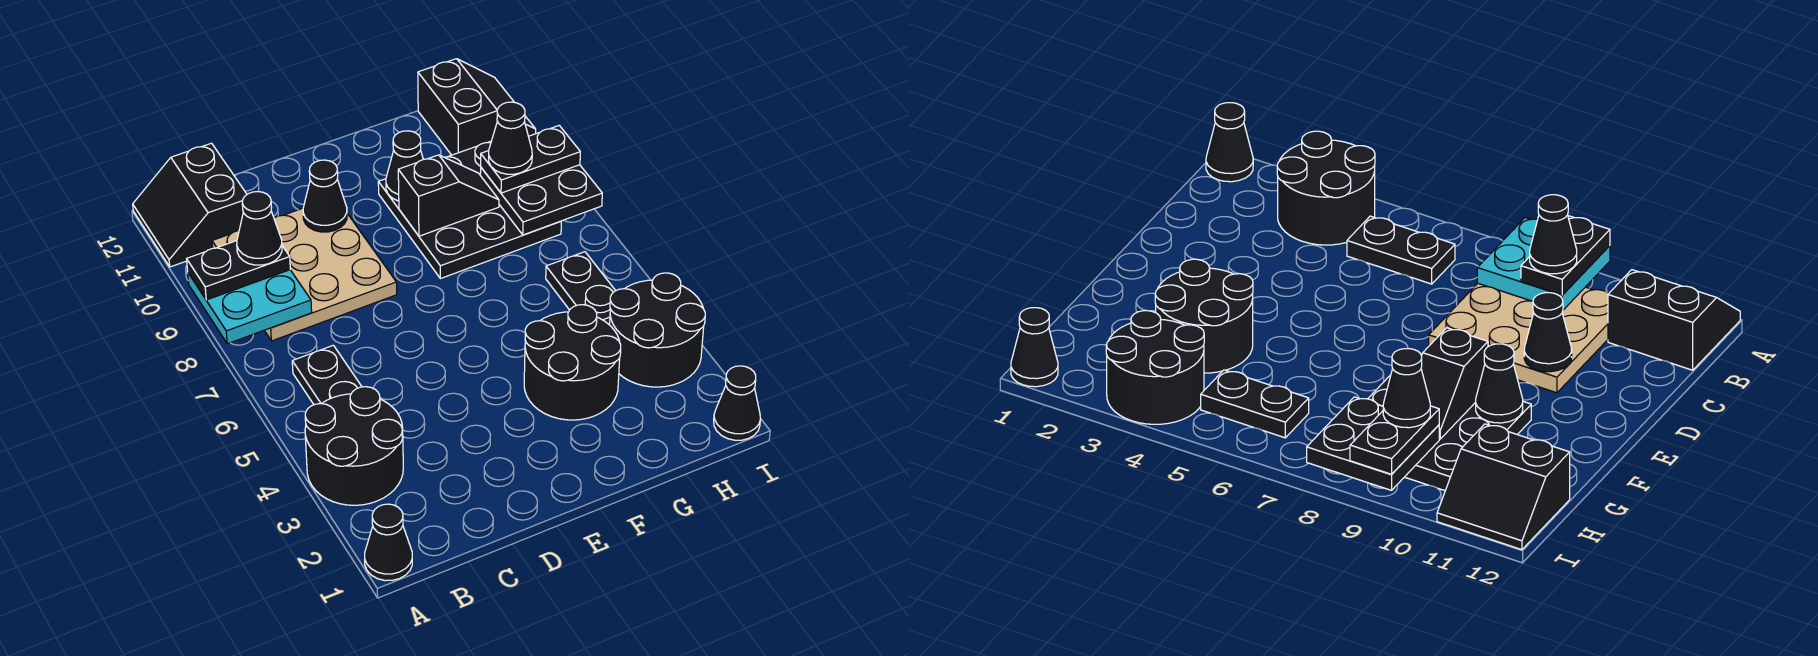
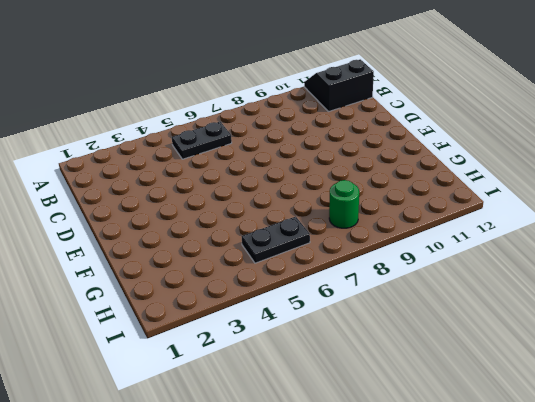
green round brick H8 level 1 -> black plate F8:H10 level 1
none -> black cone A1 level 1
none -> black round brick A3:B4 level 1
none -> tan plate B8:D10 level 1

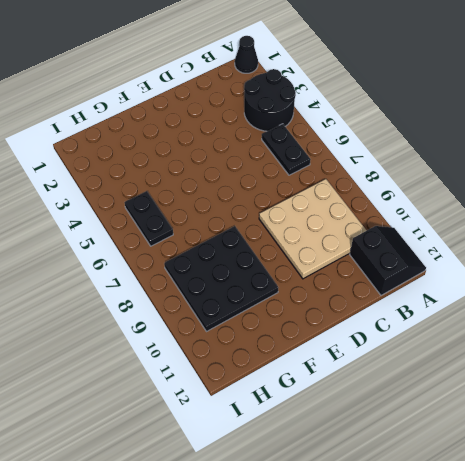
none -> black round brick F3:G4 level 1
none -> black round brick H3:I4 level 1
none -> black slope H11:I12 level 1 top H

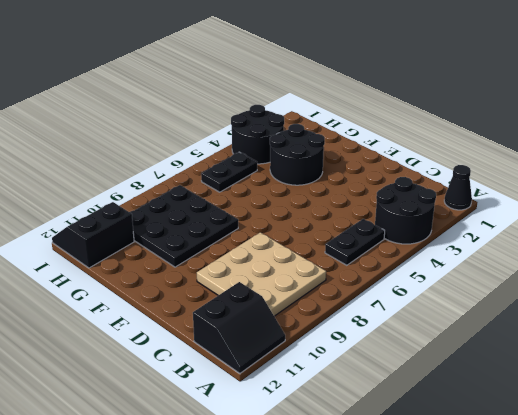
none -> black cone I1 level 1
none -> cyan plate A8:B9 level 2
none -> black cone D10 level 2

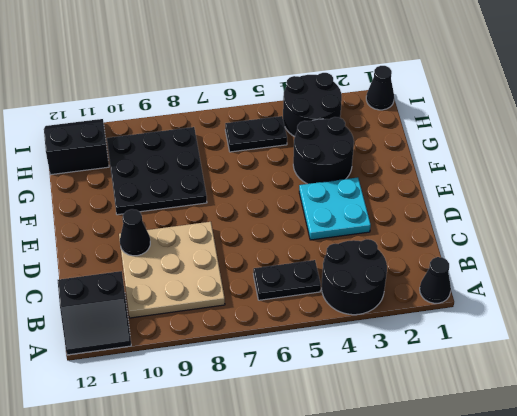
cyan plate D3:E4 level 1 -> cyan plate A8:B9 level 2
none -> black slope F9:G9 level 2 top F
none -> black cone F10 level 2
none -> black plate H8:I9 level 2

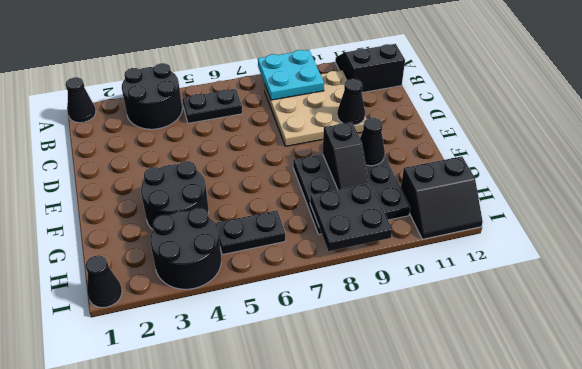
none -> black plate A9:B9 level 3
none -> black plate H9:I9 level 3
none -> black cone B9 level 4

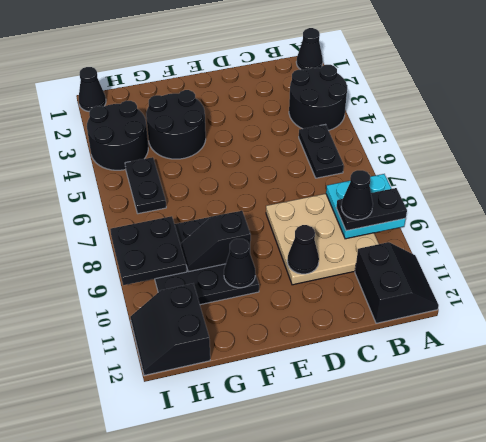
none -> black plate H9:I9 level 3
none -> black cone H9 level 4

